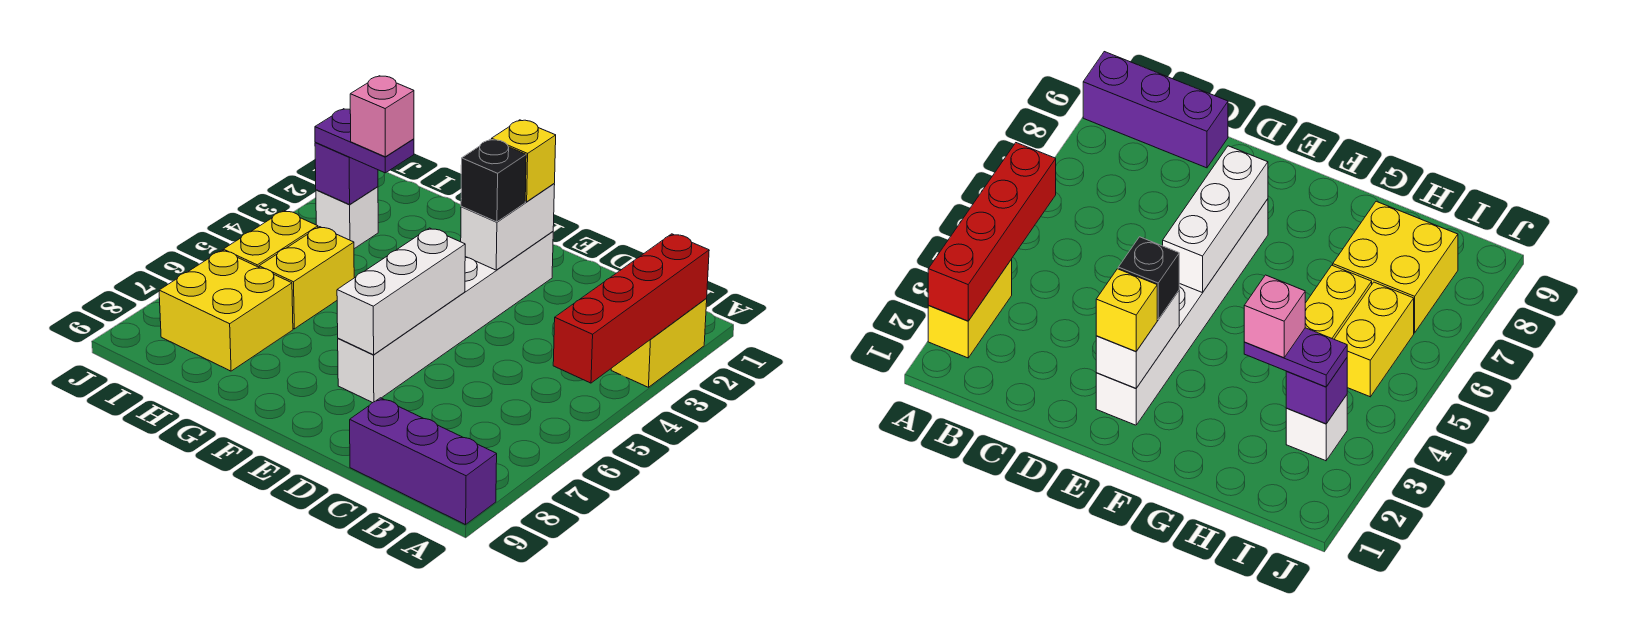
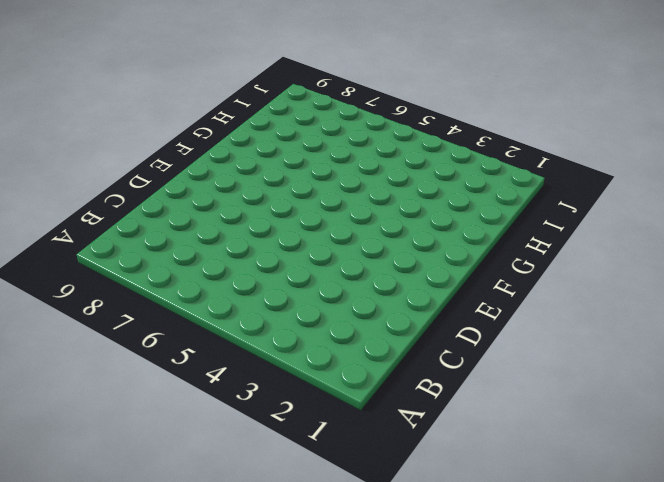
none -> yellow brick A2:A3 level 1
none -> purple brick A9:C9 level 1
none -> white brick E2:E7 level 1

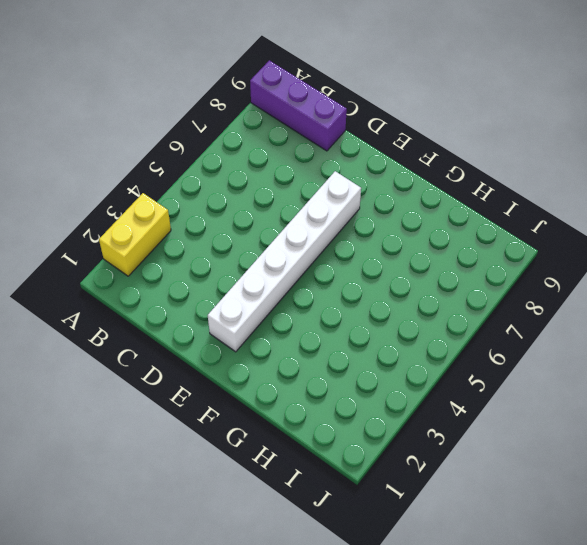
none -> yellow brick H5:H6 level 1
none -> yellow brick H7:I8 level 1
none -> white brick I3 level 1

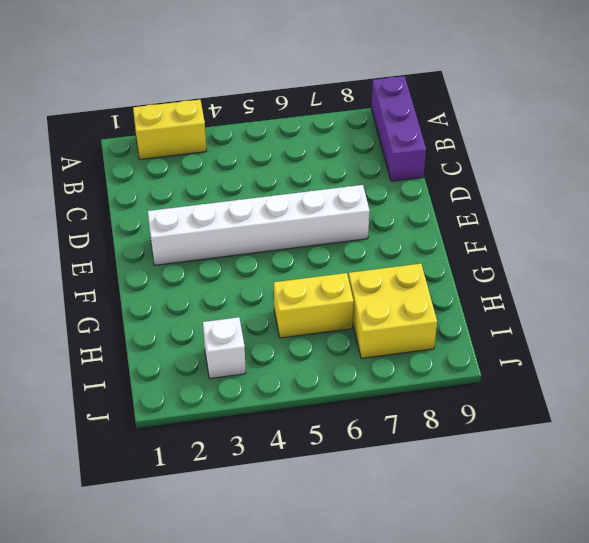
none -> yellow brick I5:I6 level 1
none -> red brick A2:A5 level 2
none -> white brick E2:E3 level 2

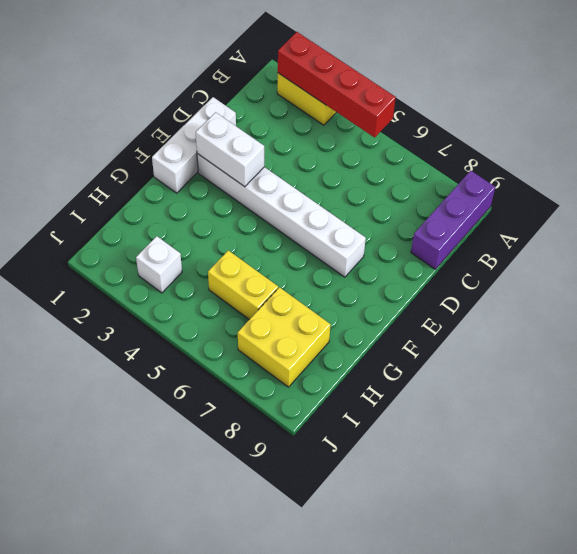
white brick D1:F1 level 1 -> white brick E5:E7 level 2
none -> yellow brick I5:I6 level 1
none -> purple brick I3 level 2
none -> yellow brick E2 level 3

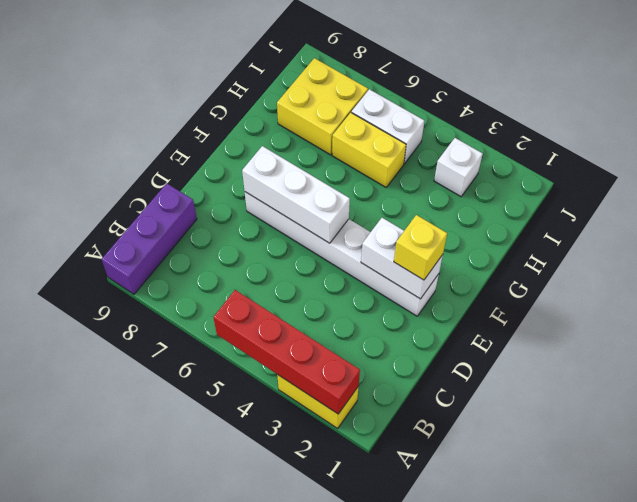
white brick I5:I6 level 1 -> yellow brick I5:I6 level 1
none -> purple brick I3 level 2
none -> black brick E3 level 3
none -> purple plate H3:I3 level 3

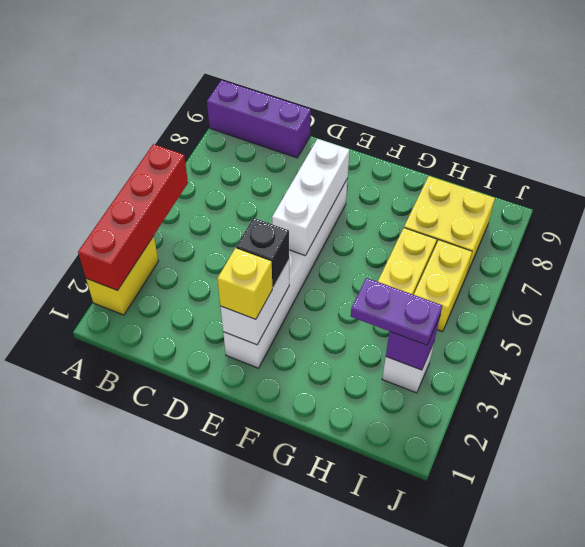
none -> pink brick H3 level 4

